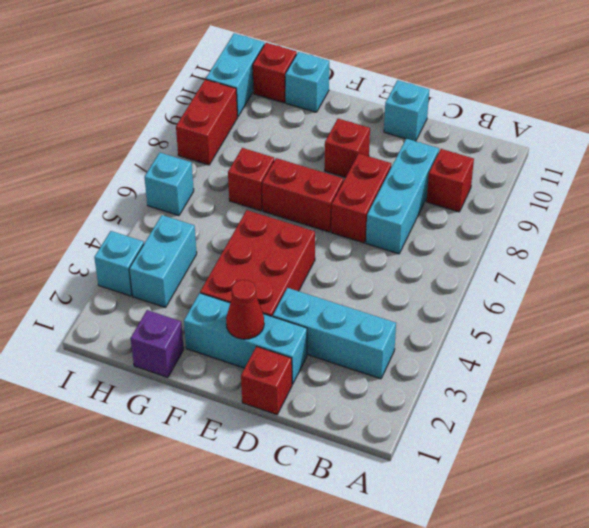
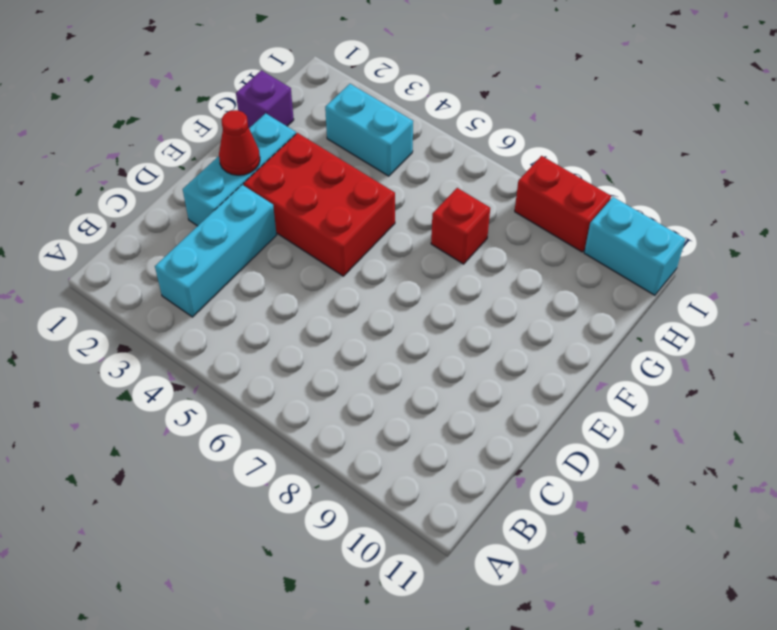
none -> red brick B9 level 1
none -> cyan brick C7:C9 level 1
none -> red brick D1 level 1

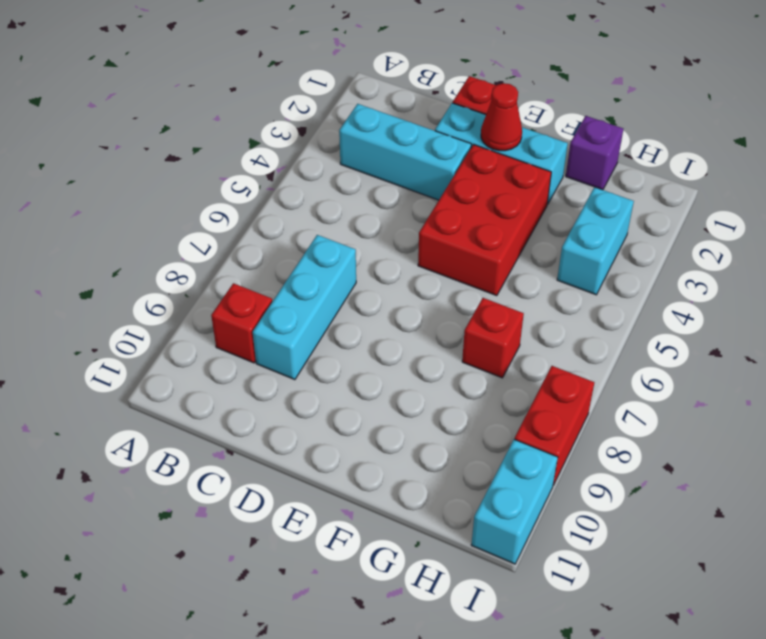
none -> red brick D7:D8 level 1
none -> cyan brick D11 level 1
none -> red brick E7:F7 level 1

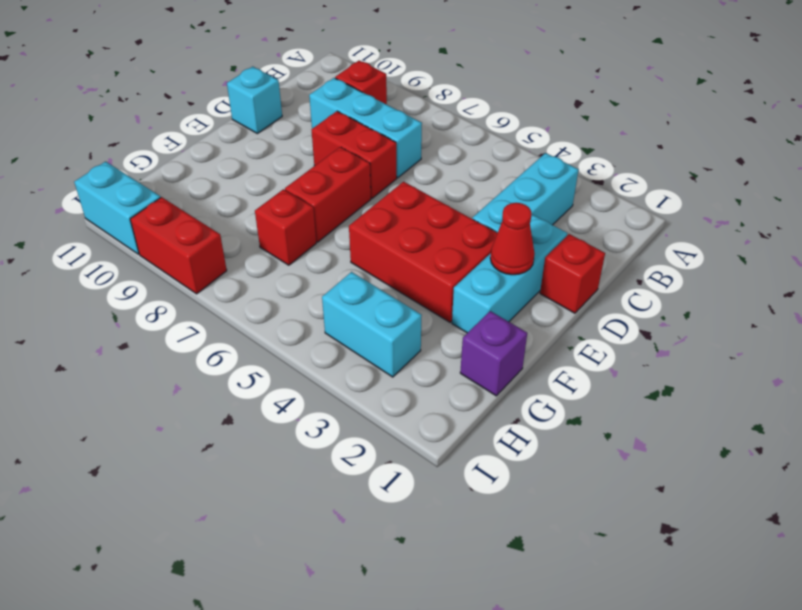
none -> red brick E9 level 1
none -> cyan brick G11 level 1
none -> red brick H11 level 1

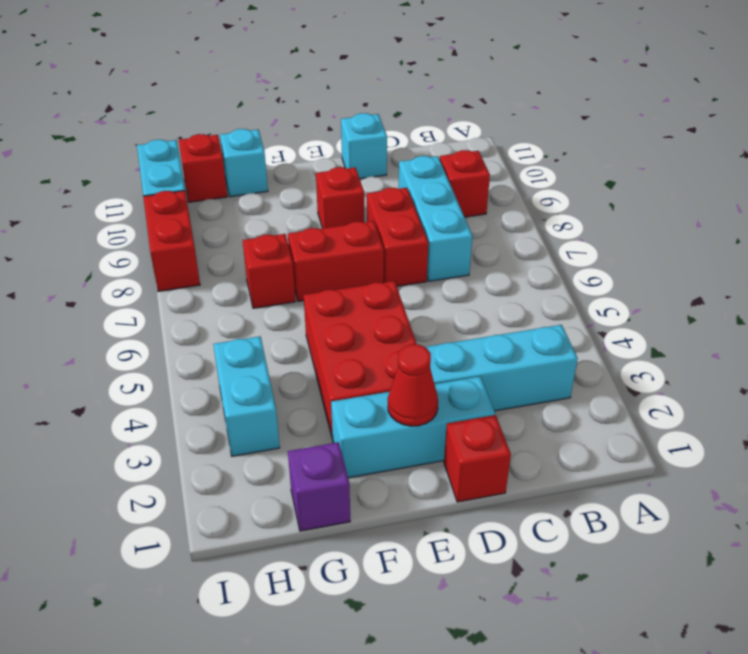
none -> cyan brick I3 level 1
none -> cyan brick I6 level 1

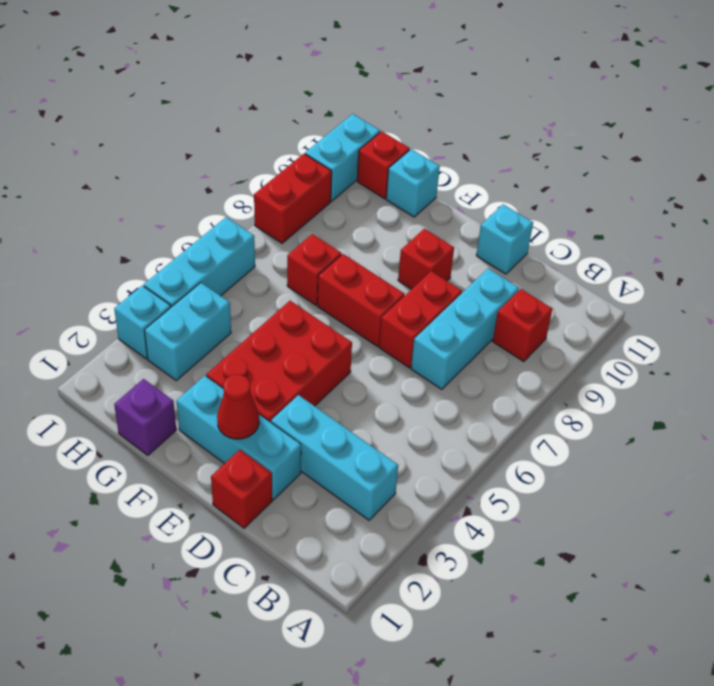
cyan brick I4:I6 level 1 -> cyan brick I6 level 1

